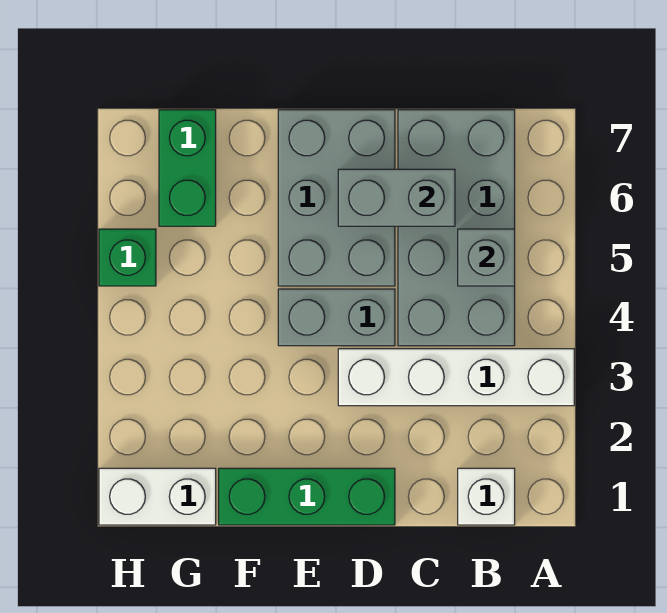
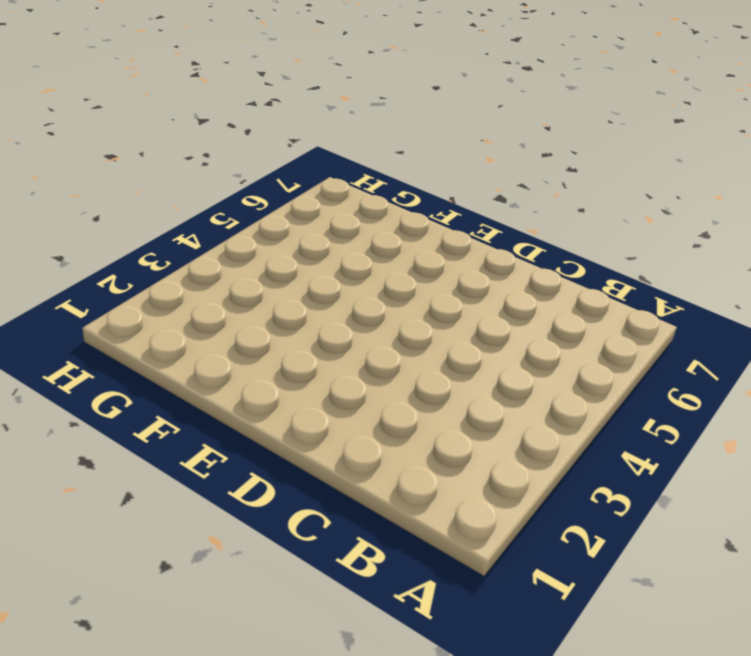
none -> white brick A3:D3 level 1
none -> white brick B1 level 1

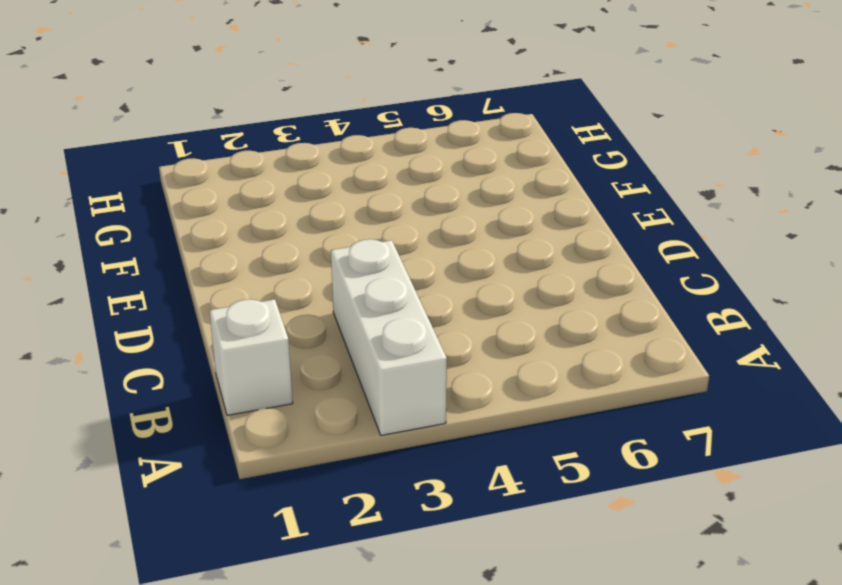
white brick A3:C3 level 1 -> white brick A3:D3 level 1
none -> grey brick B4:C7 level 1
none -> green brick D1:F1 level 1

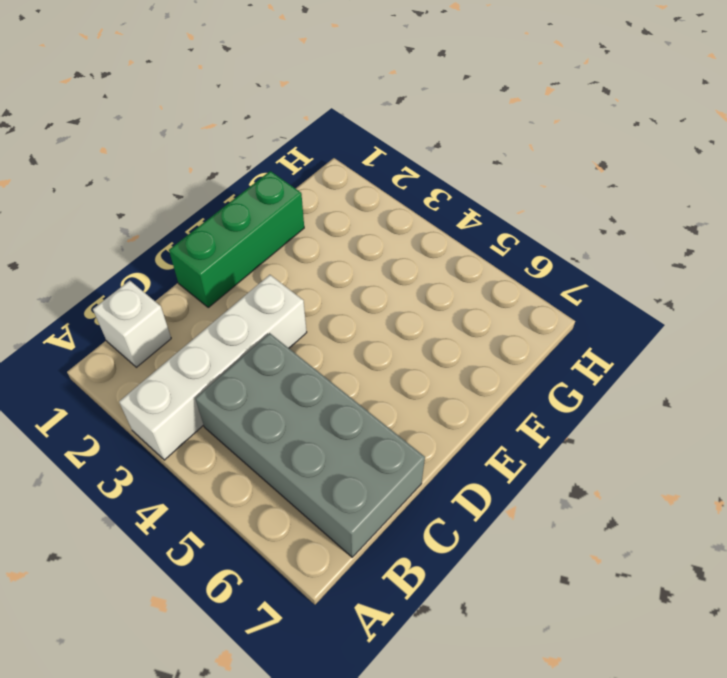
none -> grey brick D4:E4 level 1
none -> grey brick D5:E7 level 1

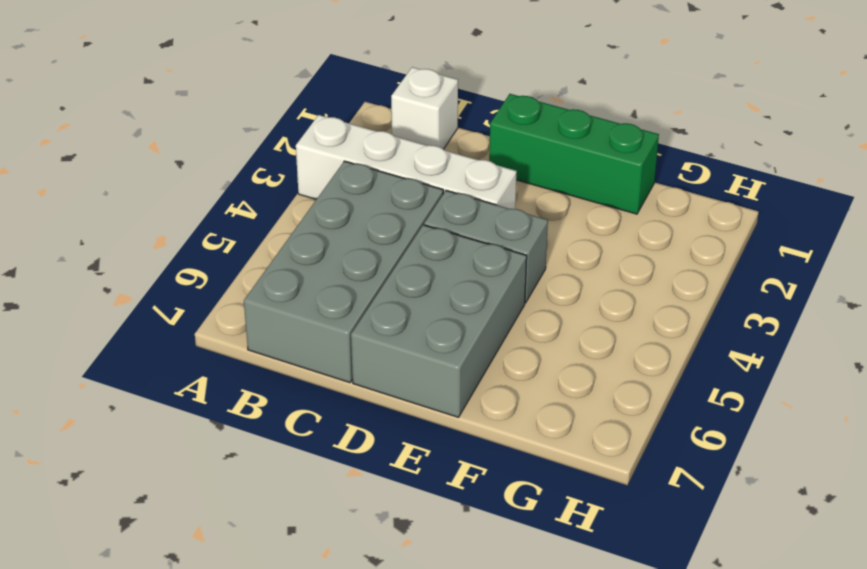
none -> white brick G1:H1 level 1
none -> green brick G6:G7 level 1

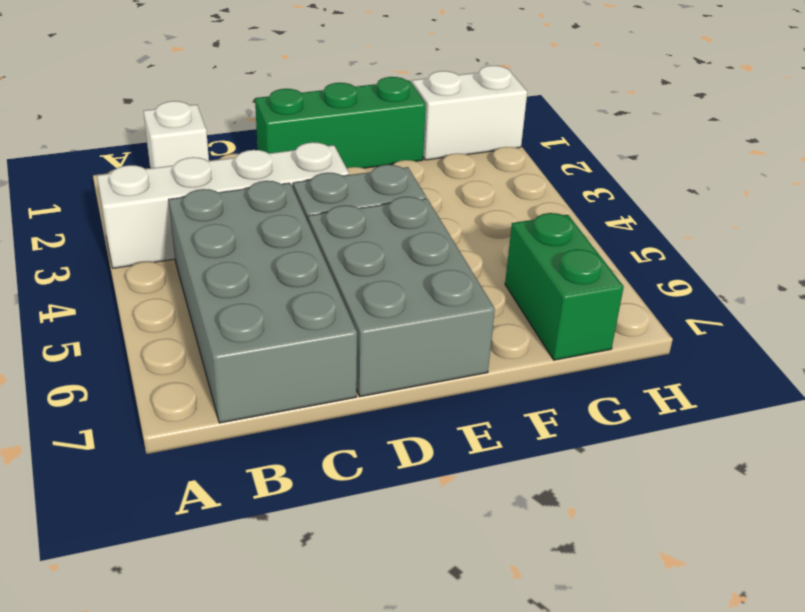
none -> green brick H5 level 1
none -> grey brick B5 level 2

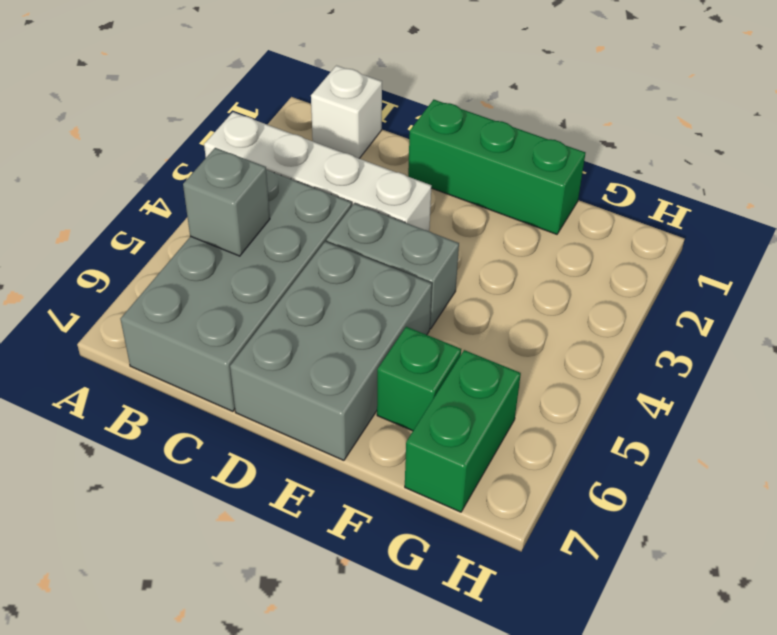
green brick F6 level 1 -> green brick H5 level 1
none -> white brick G1:H1 level 1
none -> grey brick C6:D6 level 2

